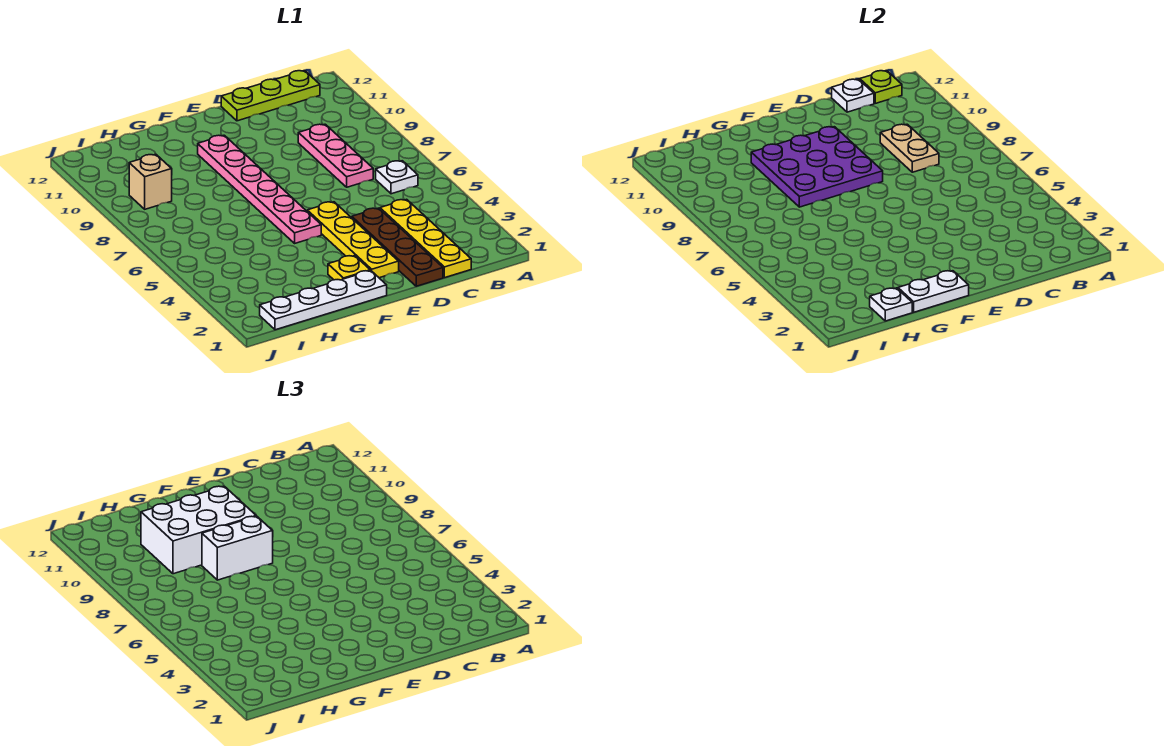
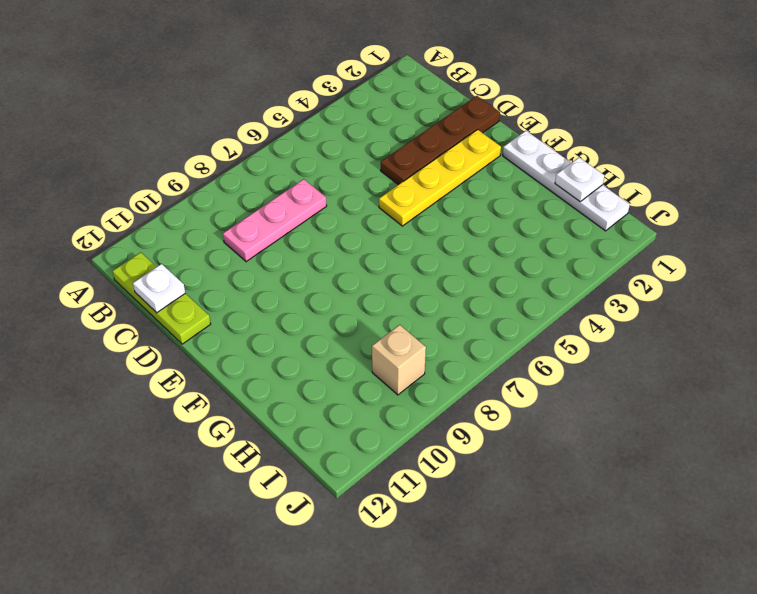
none -> white plate B6 level 1
none -> yellow plate C1:C4 level 1
none -> yellow plate F2 level 1

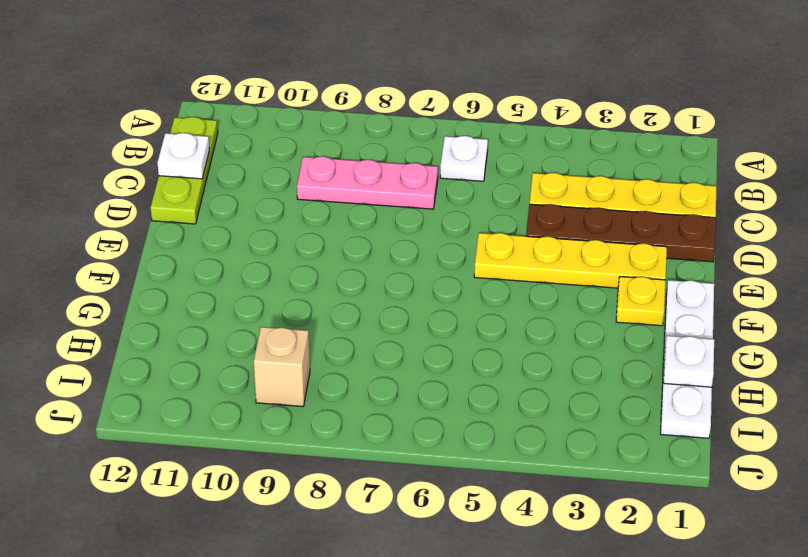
none -> pink plate F5:F10 level 1
none -> lime plate B12 level 2
none -> tan plate C8:C9 level 2

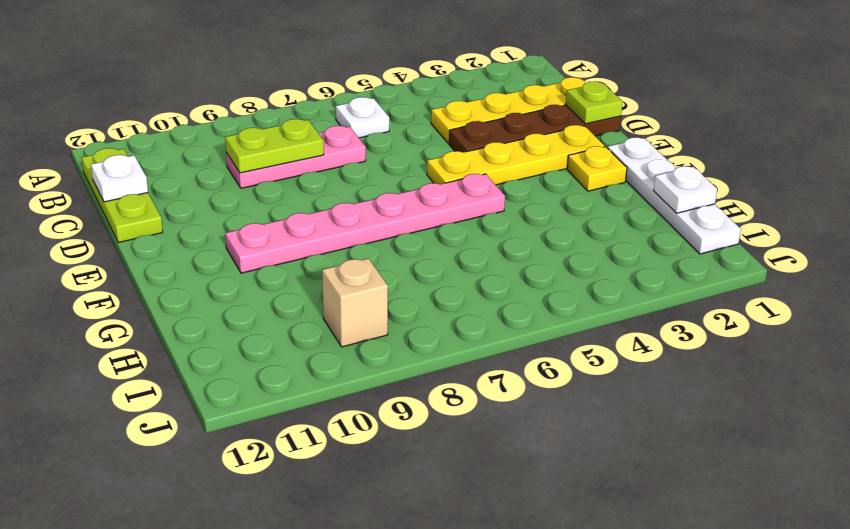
lime plate C8:C9 level 2 -> tan plate C8:C9 level 2
lime plate D1 level 2 -> lime plate B12 level 2
none -> purple plate E8:G10 level 2
none -> white plate F1:G1 level 2
none -> white brick F8:G8 level 3

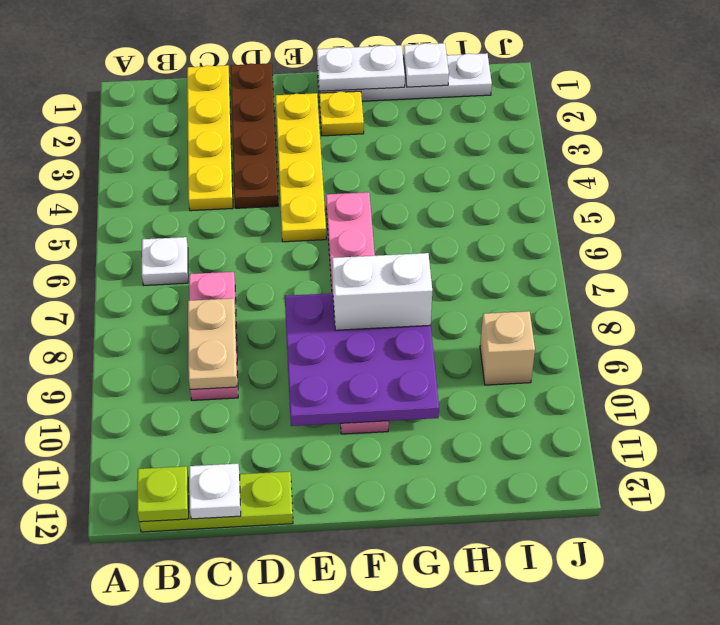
none -> white brick F9:H10 level 3

